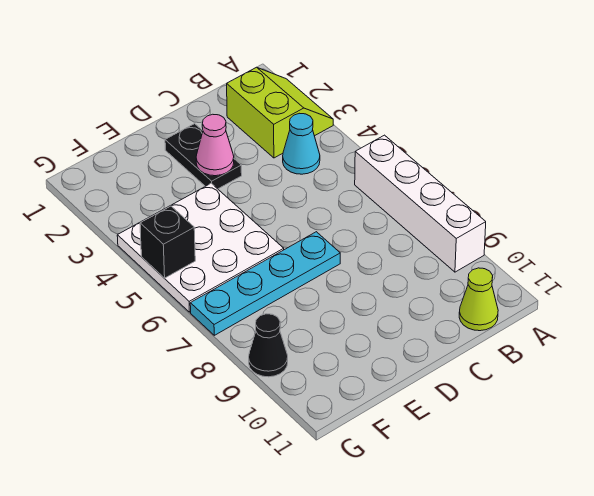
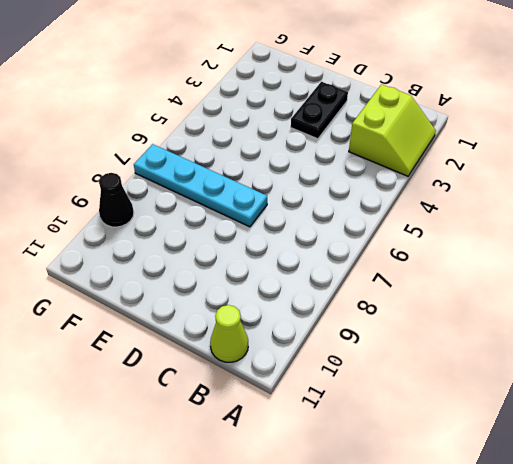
none -> white brick A6:A9 level 1
none -> cyan cone B4 level 1

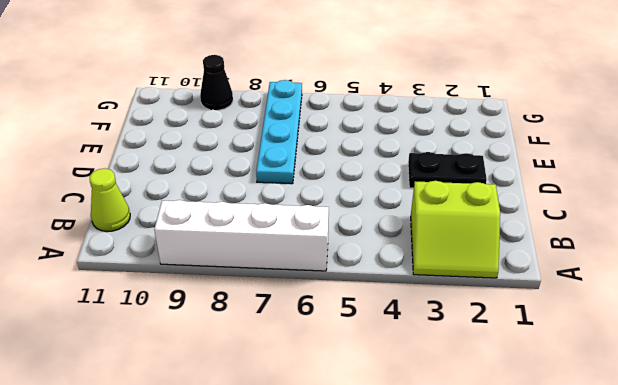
none -> cyan cone B4 level 1
none -> white plate E4:G6 level 1

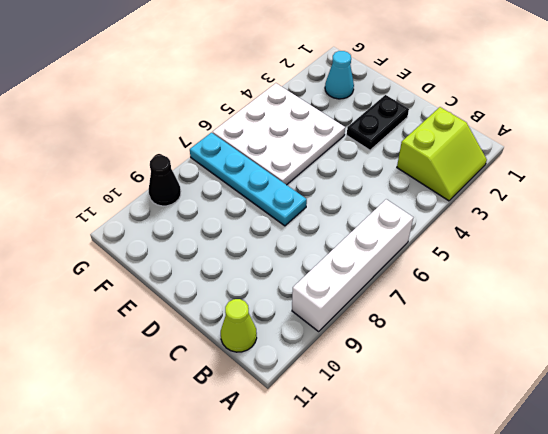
cyan cone F2 level 1 -> cyan cone B4 level 1
none -> pink cone D3 level 2
none -> black brick G5 level 2

